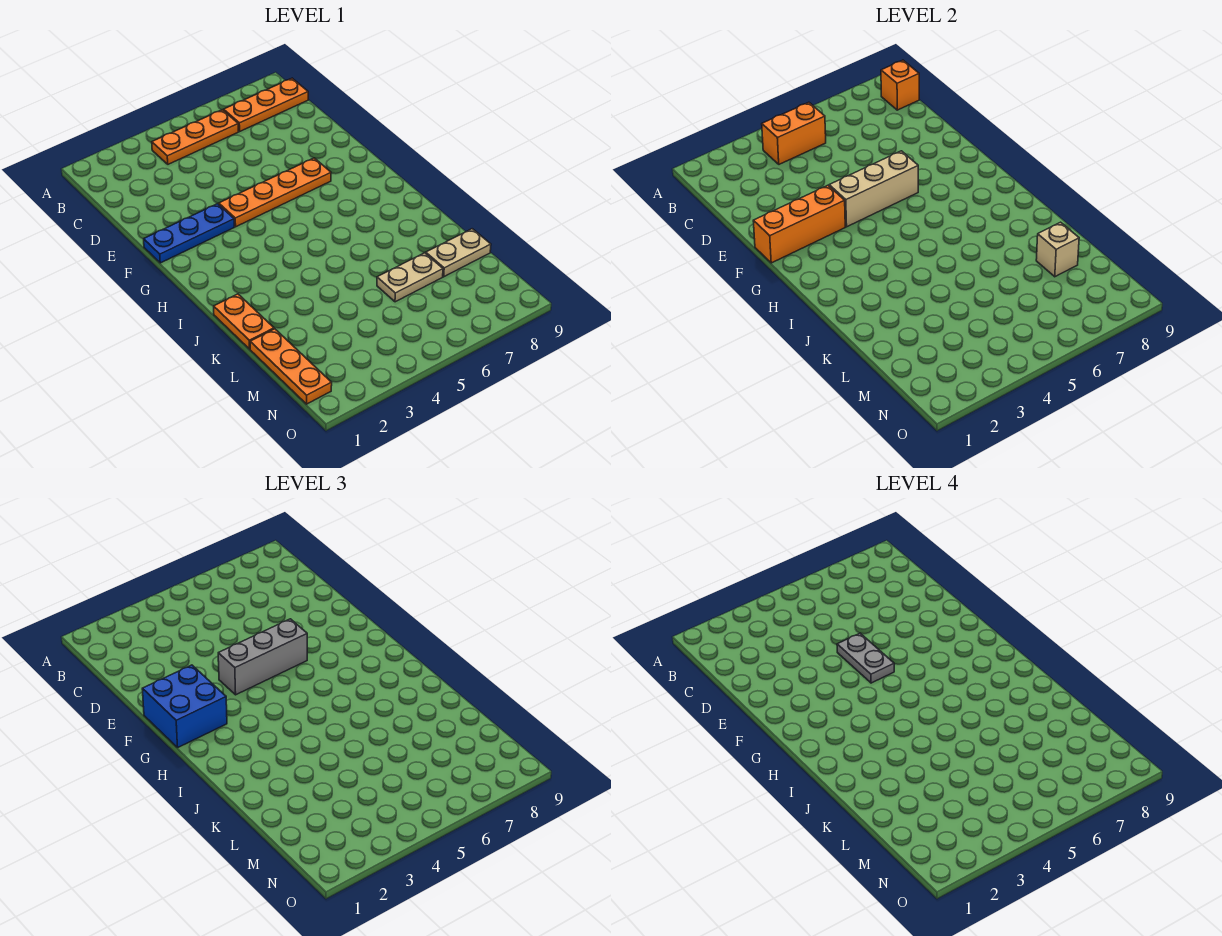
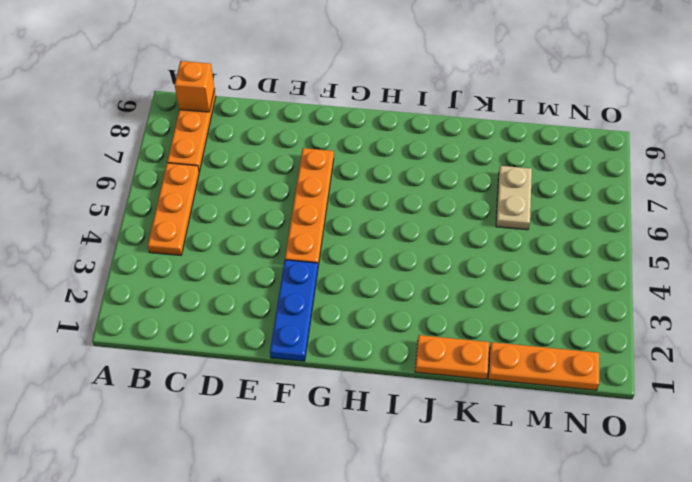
none -> tan plate L8:L9 level 1
none -> orange brick B4:B5 level 2
none -> orange brick F1:F3 level 2

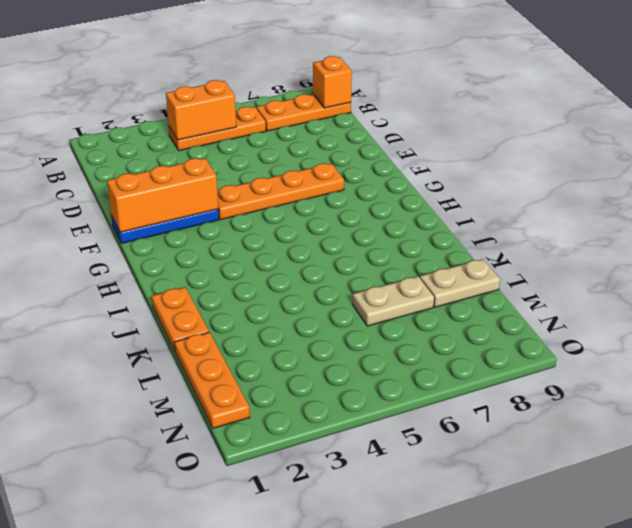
none -> tan brick F4:F6 level 2
none -> tan brick L8 level 2
none -> blue brick F1:G2 level 3

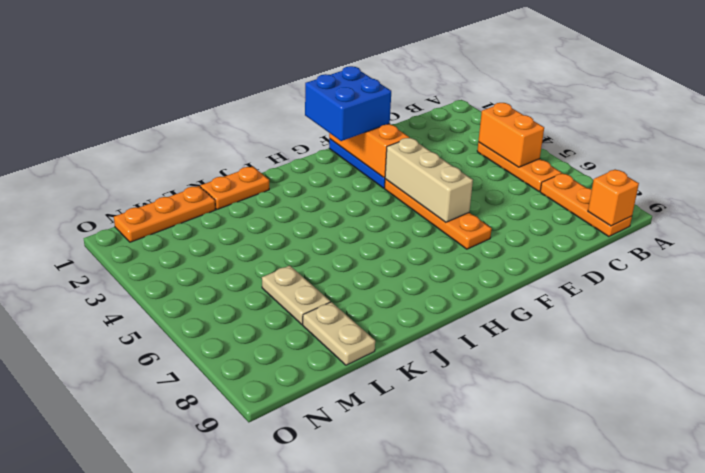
none -> tan brick L8 level 2
none -> grey brick F4:F6 level 3
none -> grey plate E5:F5 level 4

